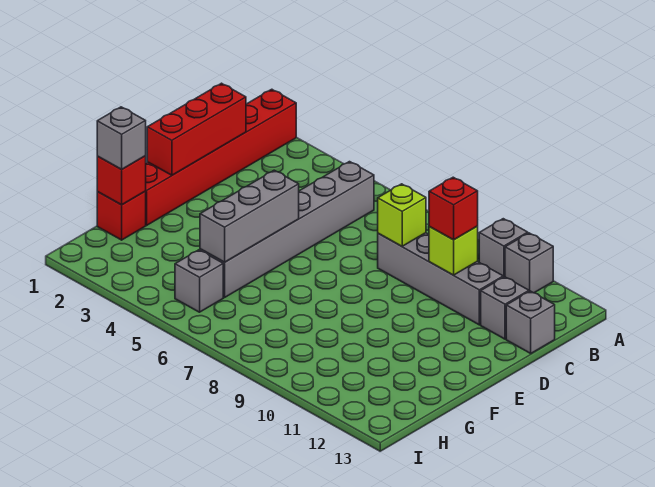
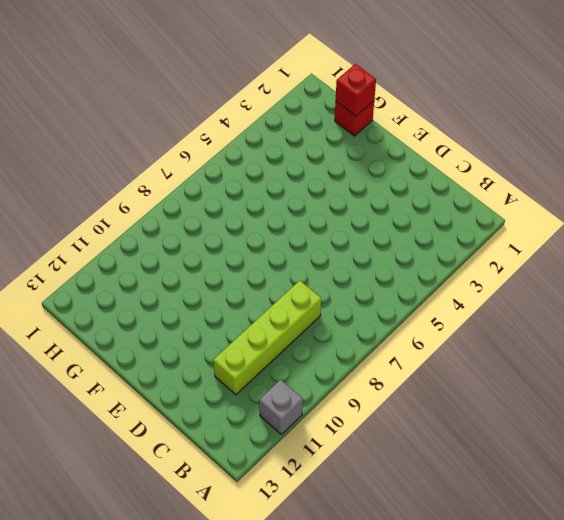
lime brick C8:C11 level 1 -> grey brick C8:C11 level 1
none -> red brick A1:F1 level 1
none -> grey brick A10 level 1
none -> grey brick B5:G5 level 1

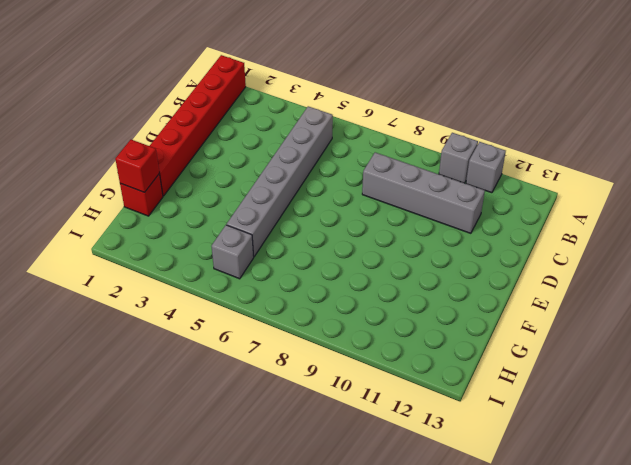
none -> grey brick C12 level 1
none -> grey brick C13 level 1
none -> red brick C1:E1 level 2

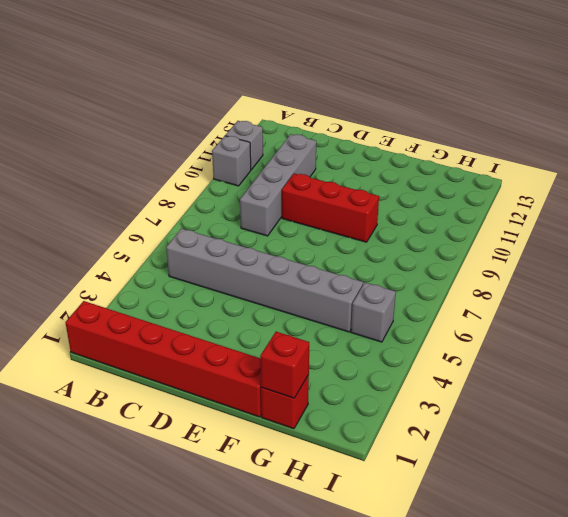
red brick D9:F9 level 1 -> red brick C1:E1 level 2
none -> grey brick C12 level 1
none -> grey brick C13 level 1
none -> lime brick C8 level 2

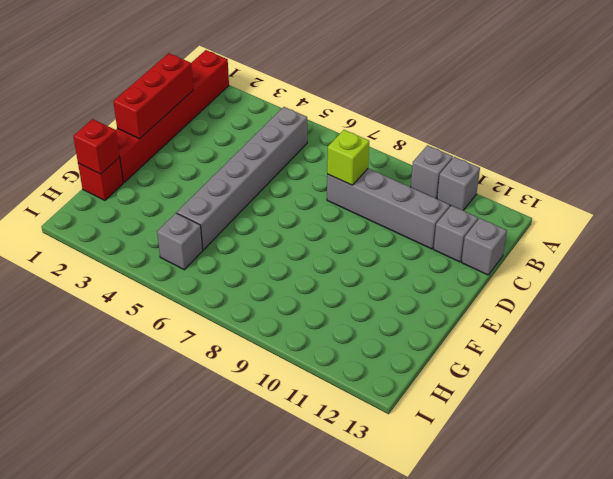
none -> lime brick C10 level 2
none -> grey brick E5:G5 level 2
none -> red brick C10 level 3

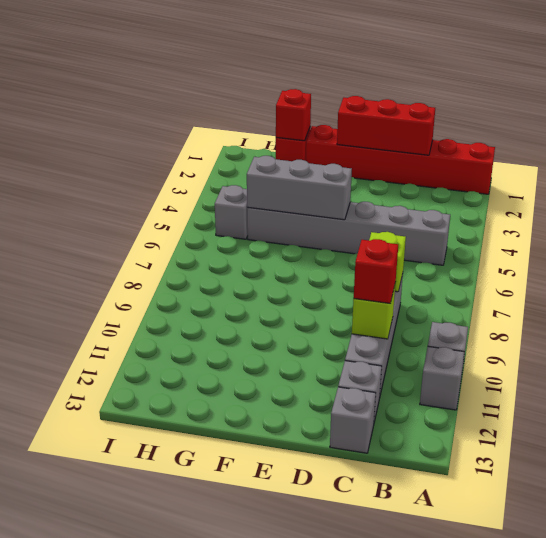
none -> grey brick G1 level 3

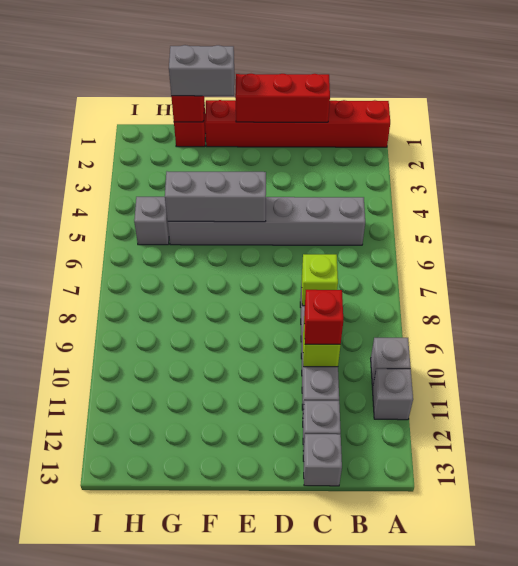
grey brick F1:G1 level 3 -> grey brick G1 level 3

